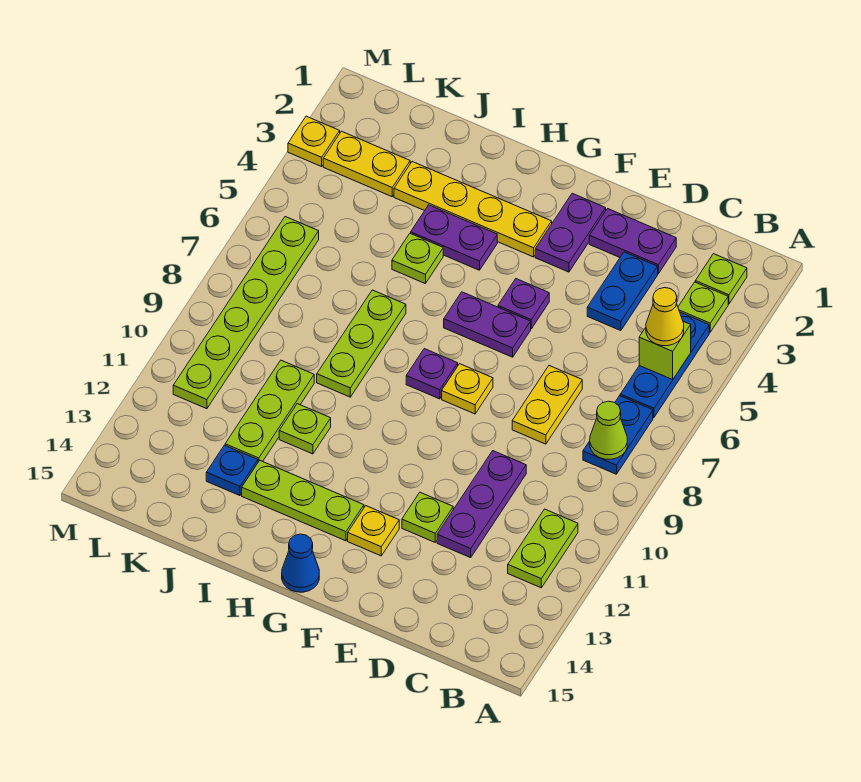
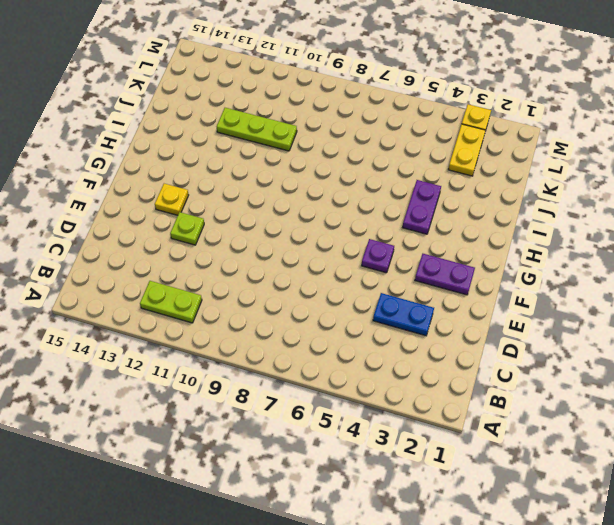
none -> lime plate B2 level 1
none -> lime plate B3 level 1
none -> blue plate B4:B6 level 1
none -> blue plate B7:B8 level 1

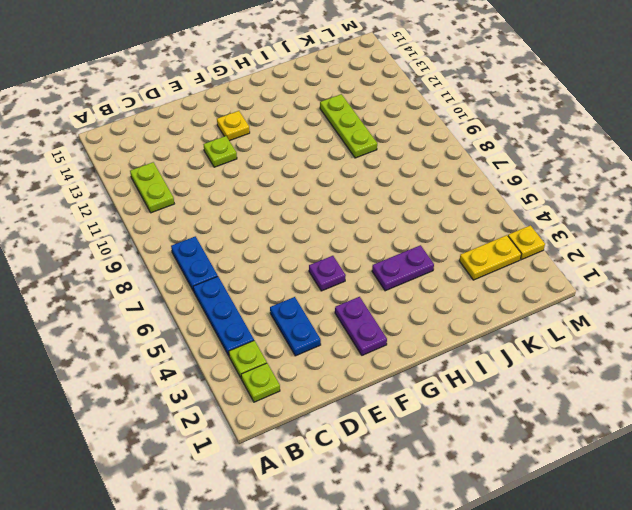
none -> purple plate D2:E2 level 1
none -> yellow plate D7:D8 level 1
none -> purple plate D10:D12 level 1
none -> purple plate F6:G6 level 1

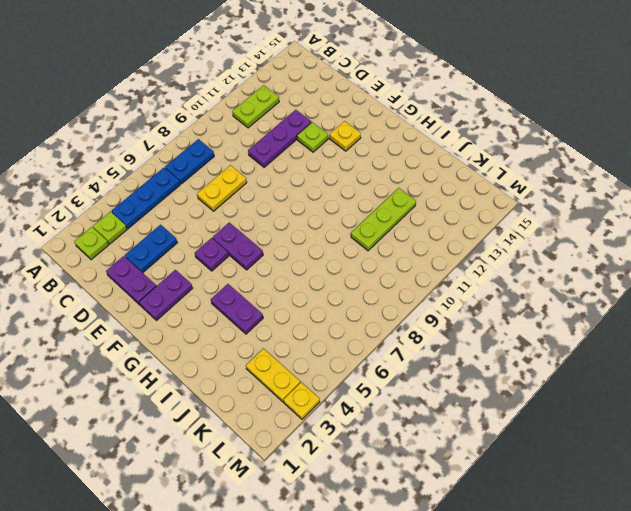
none -> yellow plate F8 level 1
none -> yellow plate G3:J3 level 1
none -> purple plate G8 level 1
none -> lime plate G13:I13 level 1

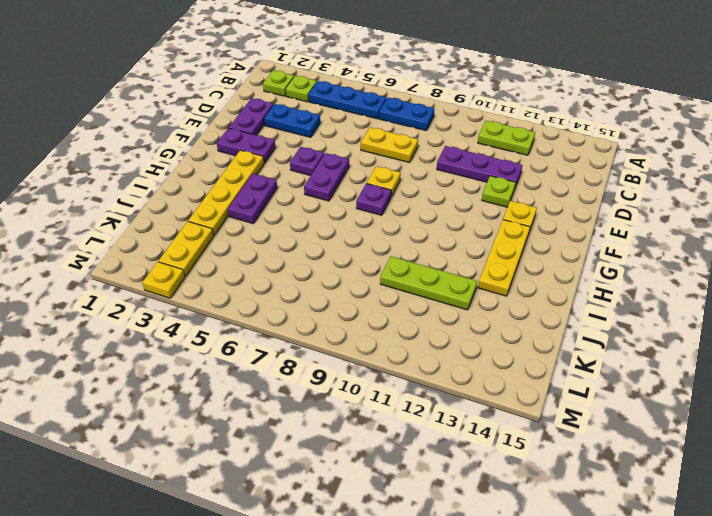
yellow plate G13:I13 level 1 -> lime plate G13:I13 level 1
none -> blue cone G15 level 1
none -> lime plate I5 level 1
none -> lime plate I7:I9 level 1
none -> lime plate I11 level 1

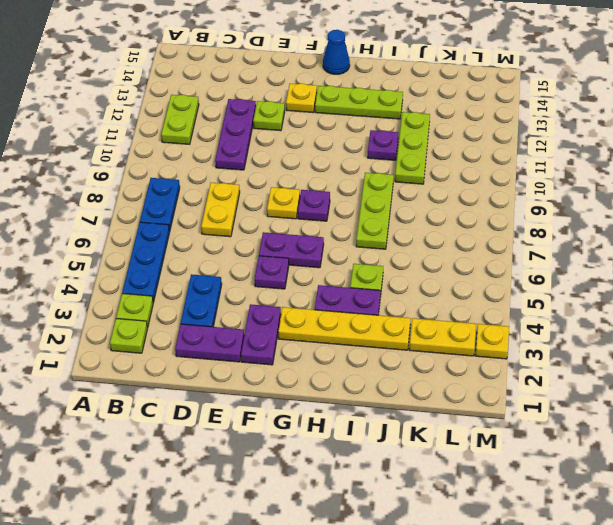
purple plate I11 level 1 -> lime plate I11 level 1
none -> blue plate J13 level 1
none -> lime plate L6:L11 level 1
none -> lime brick B5 level 2
none -> lime cone B8 level 2

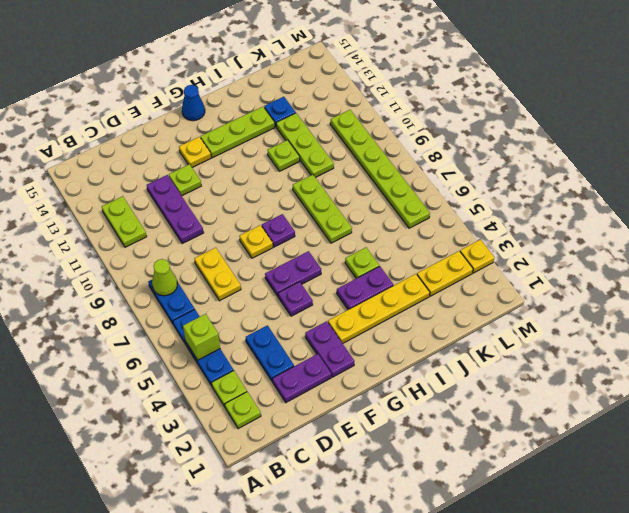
none -> yellow cone B5 level 3

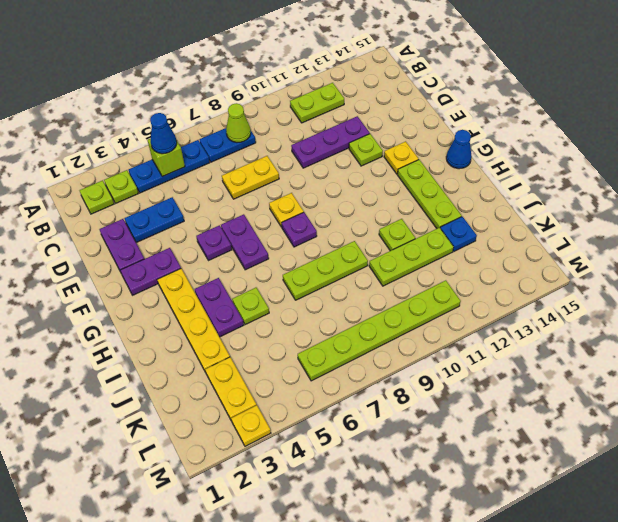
blue cone B5 level 3 -> yellow cone B5 level 3

